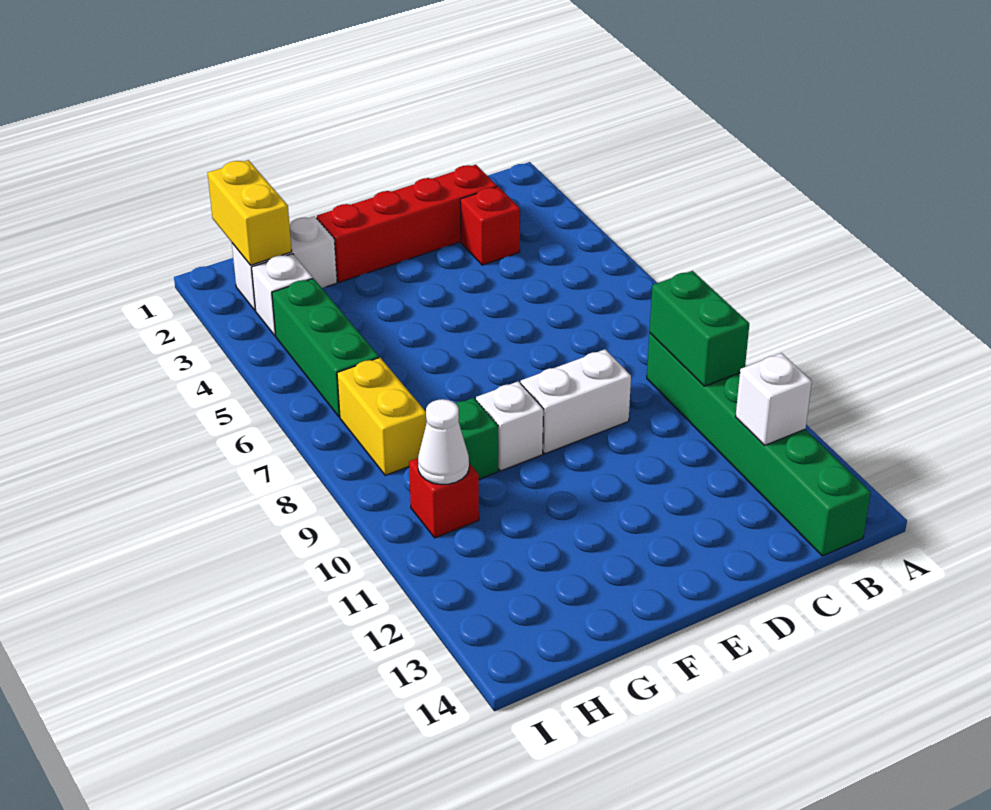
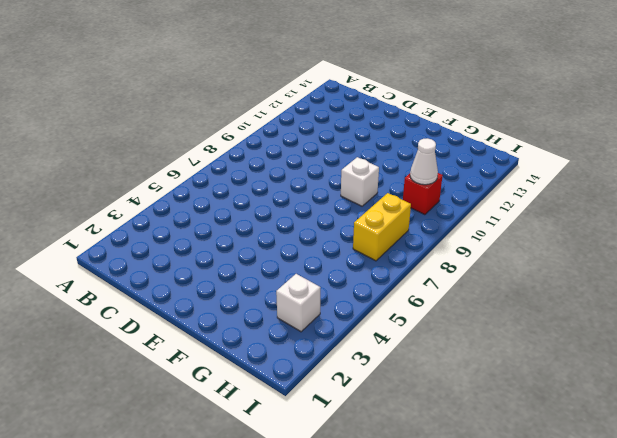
none -> green brick B9:B14 level 1
none -> red brick C2:F2 level 1
none -> red brick C3 level 1

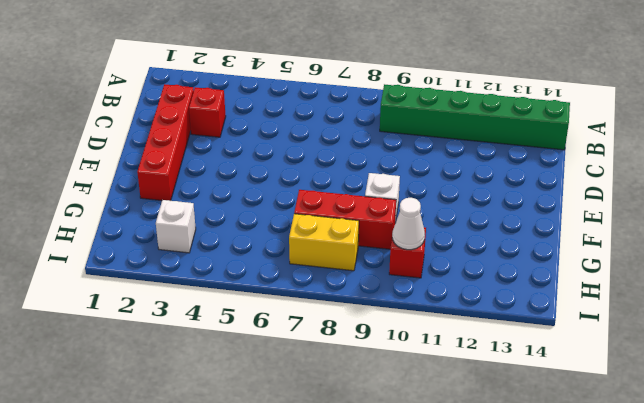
red brick G7:G9 level 1 -> green brick G9 level 1
none -> white brick D9:E9 level 1
none -> white brick G2:H2 level 1
none -> green brick H4:H6 level 1

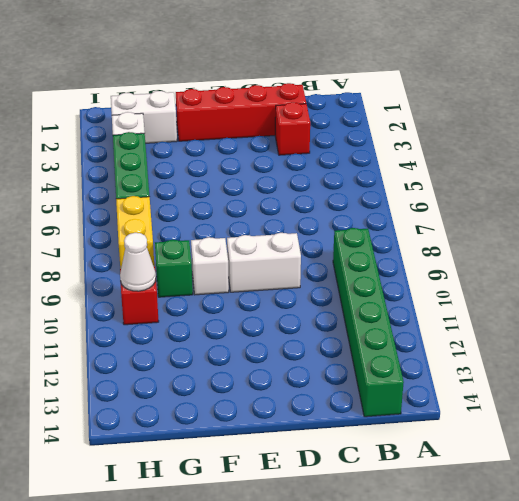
none -> green brick B9:B10 level 2
none -> white brick B12 level 2
none -> yellow brick H1:H2 level 2

